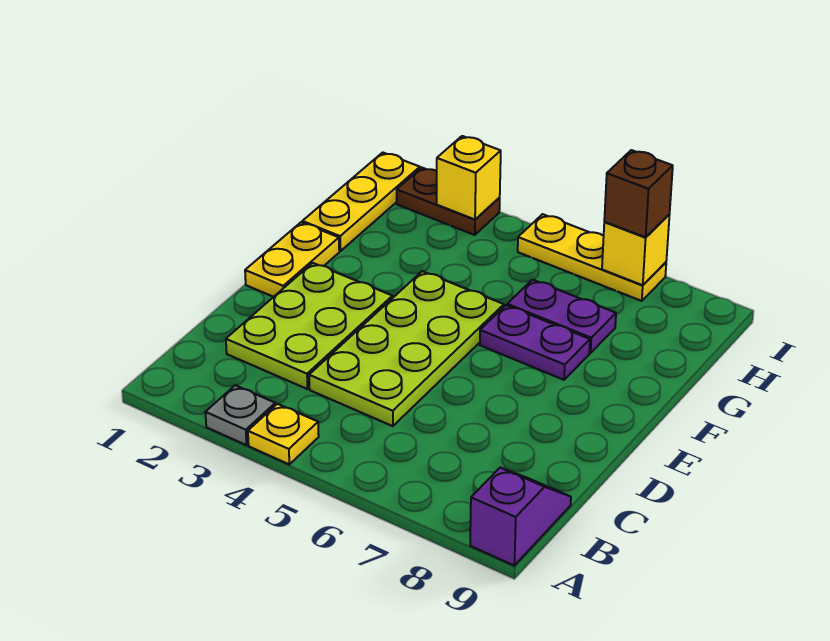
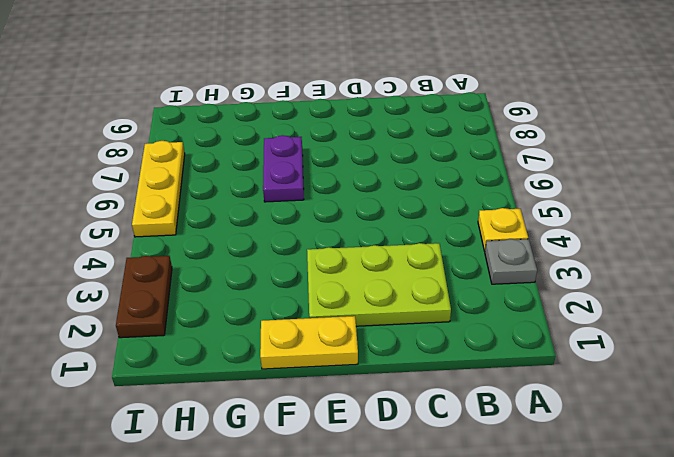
none -> purple slope A9:B9 level 1 top A
none -> lime plate C4:F5 level 1
none -> yellow plate G1:I1 level 1

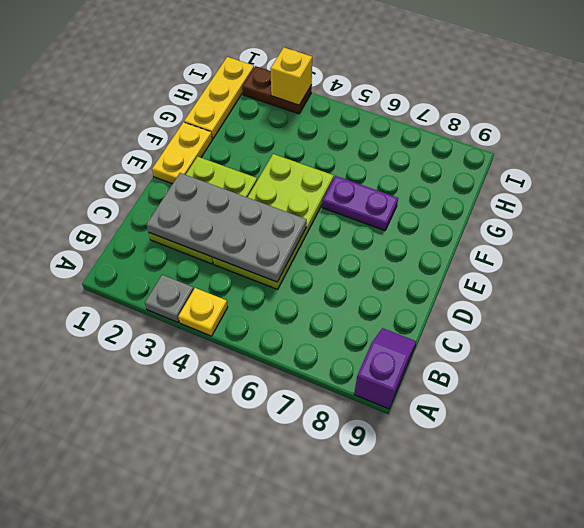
grey plate C2:D5 level 2 -> none
none -> purple plate G6:G7 level 1
none -> yellow plate I5:I7 level 1
none -> yellow brick I7 level 2

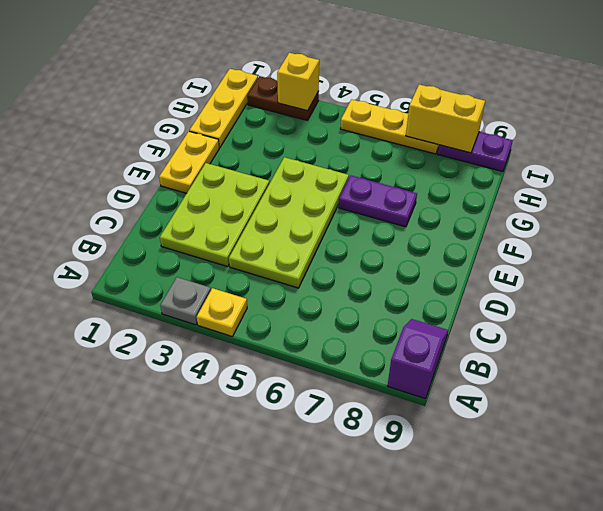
yellow brick I7:I8 level 2 -> yellow brick I7 level 2
purple plate I8:I9 level 1 -> purple plate G6:G7 level 1
none -> brown brick I7 level 3

